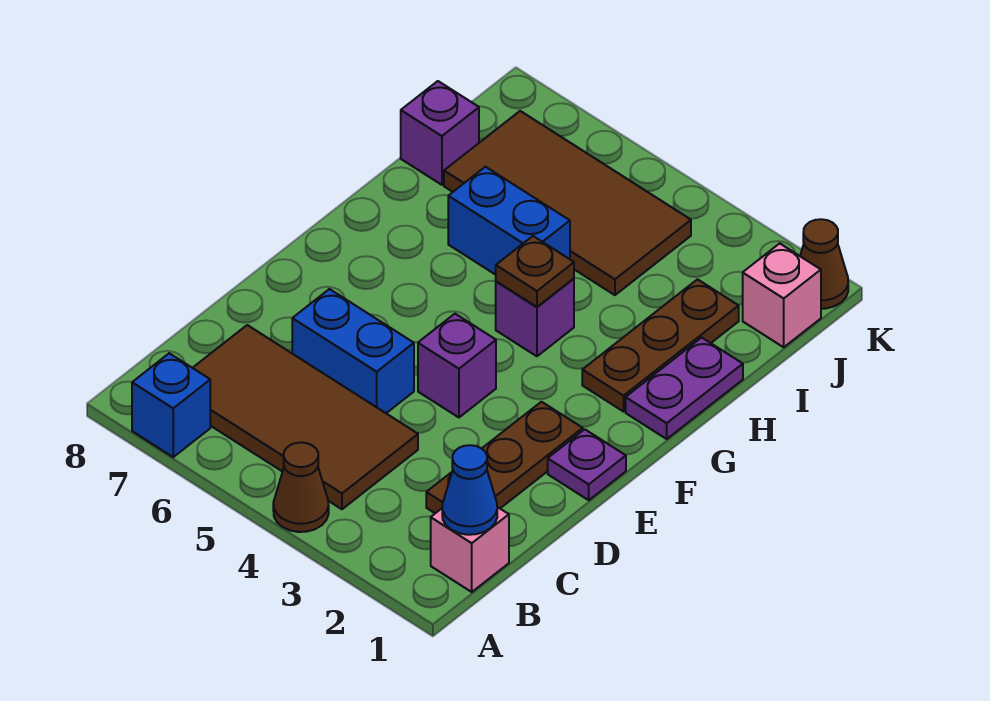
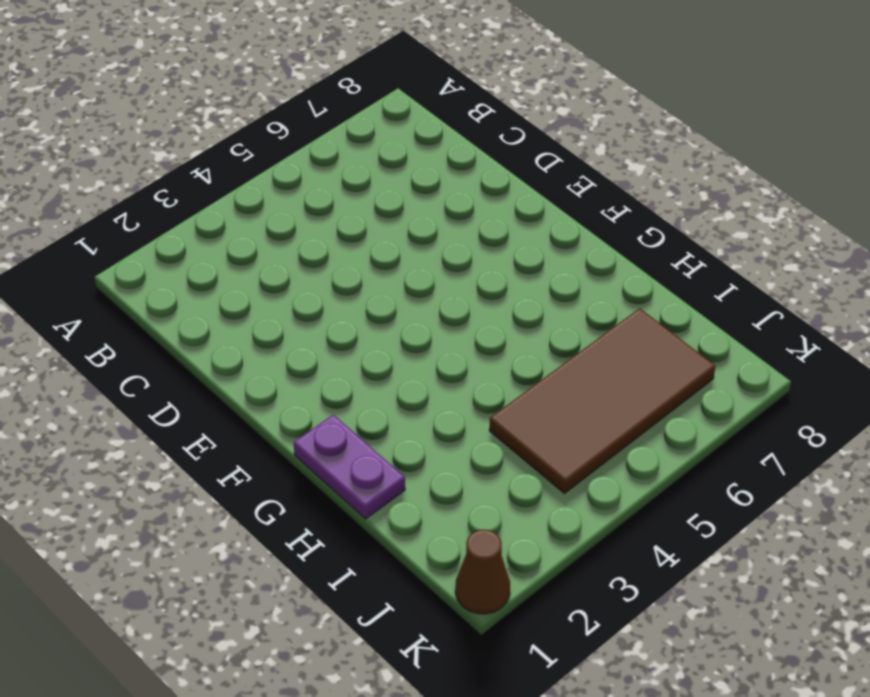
none -> brown cone A4 level 1
none -> blue brick A7 level 1
none -> pink brick B1 level 1

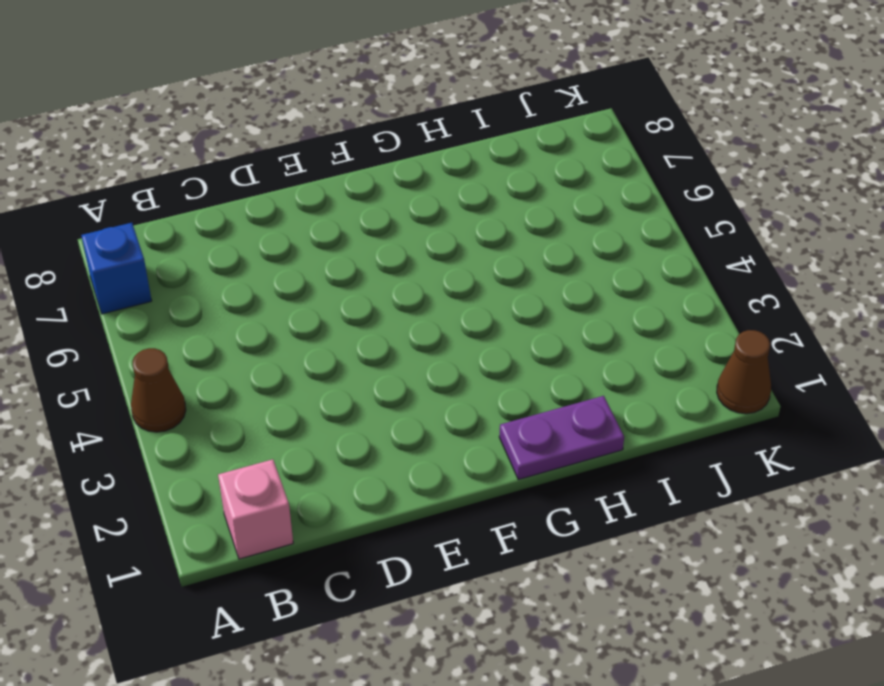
none -> brown tile B4:C7 level 1
none -> brown plate C2:E2 level 1
none -> blue brick D5:D6 level 1

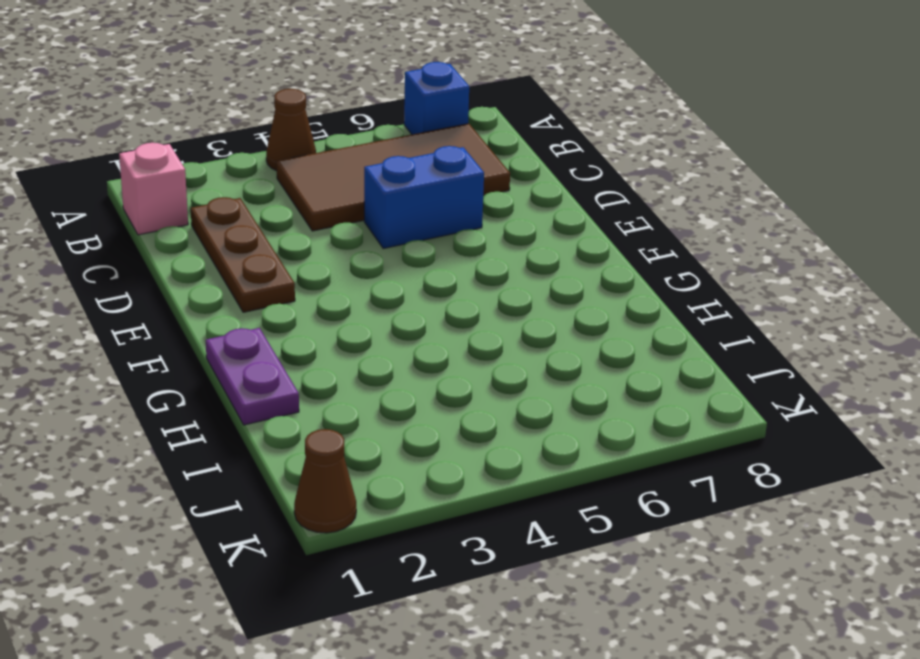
none -> purple plate E1 level 1
none -> purple brick E4 level 1
none -> brown plate G2:I2 level 1

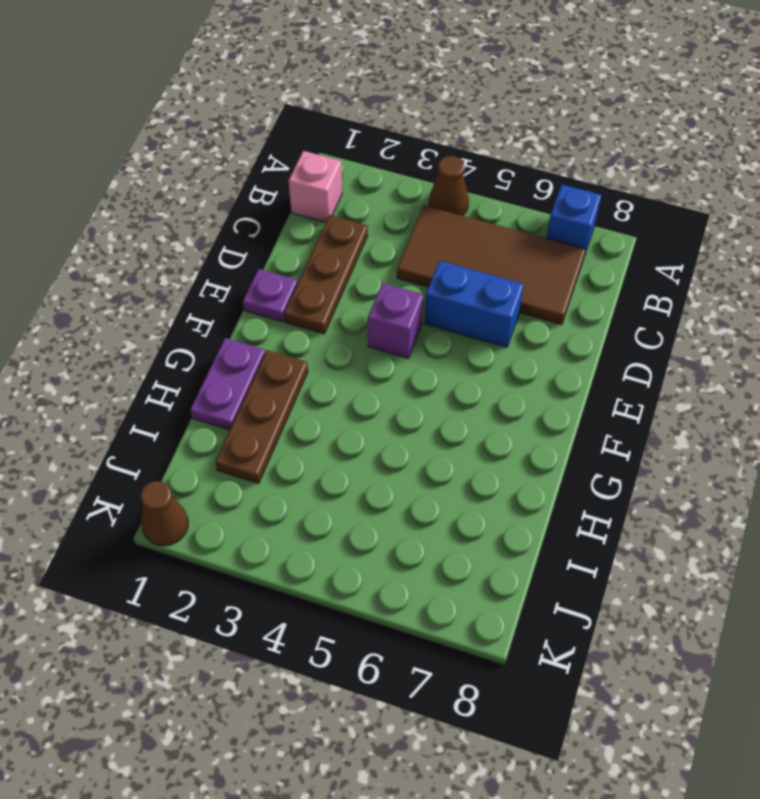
none -> purple brick G4 level 1
none -> blue brick H5:H6 level 1
none -> brown tile I4:J7 level 1

